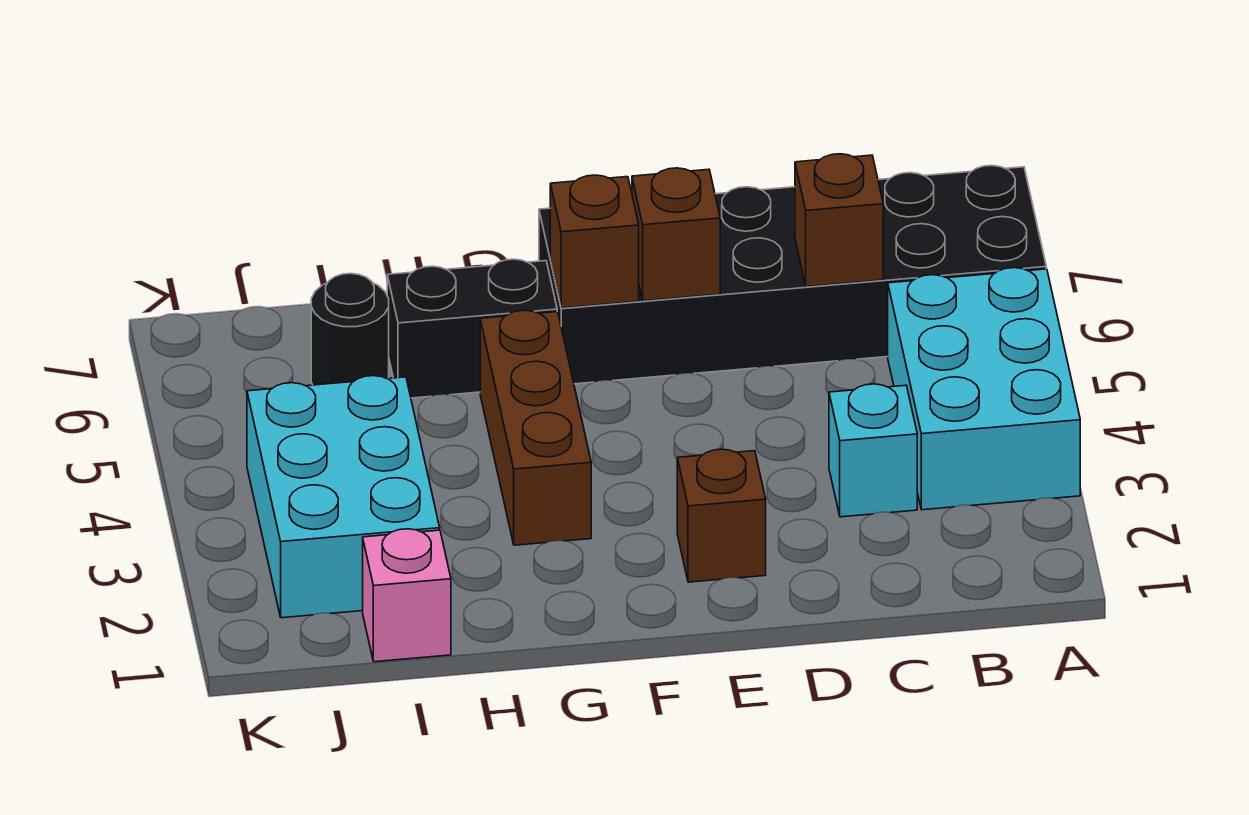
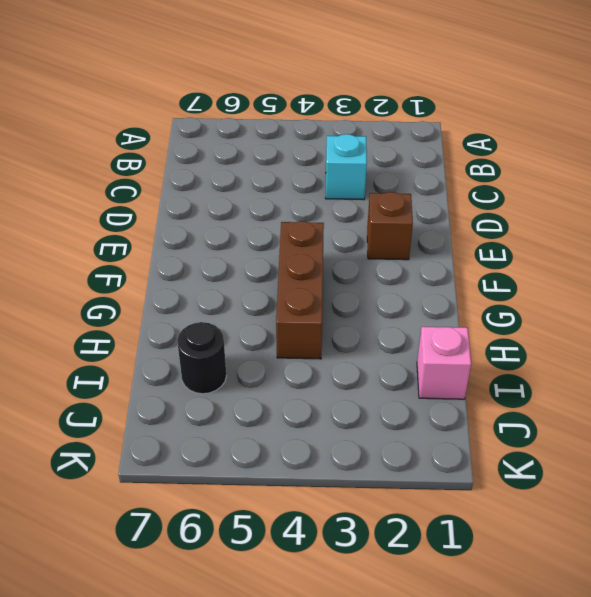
brown brick F4:H4 level 1 -> brown brick G3:G5 level 1
none -> cyan brick A3:B5 level 1
none -> black brick A6:F7 level 1
none -> black brick G6:H6 level 1

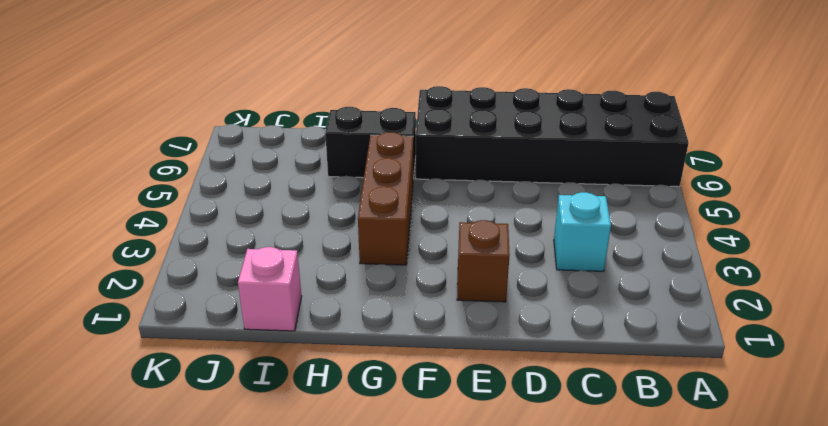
none -> cyan brick A3:B5 level 1
none -> cyan brick I2:J4 level 1
none -> black round brick I6 level 1

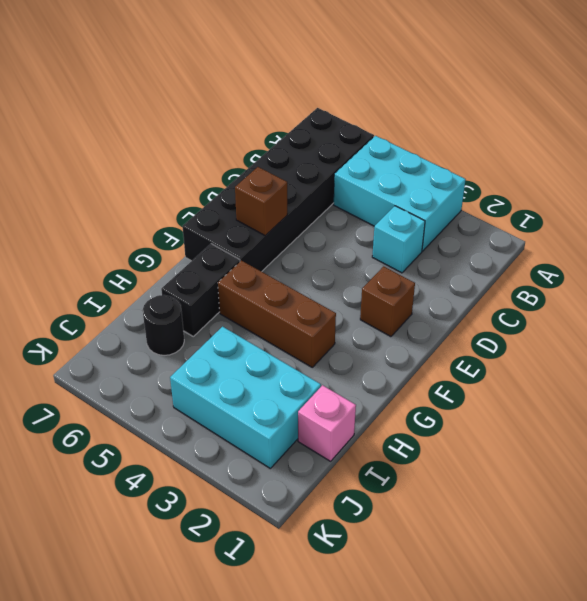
none -> brown brick C6 level 2
none -> brown brick F6 level 2

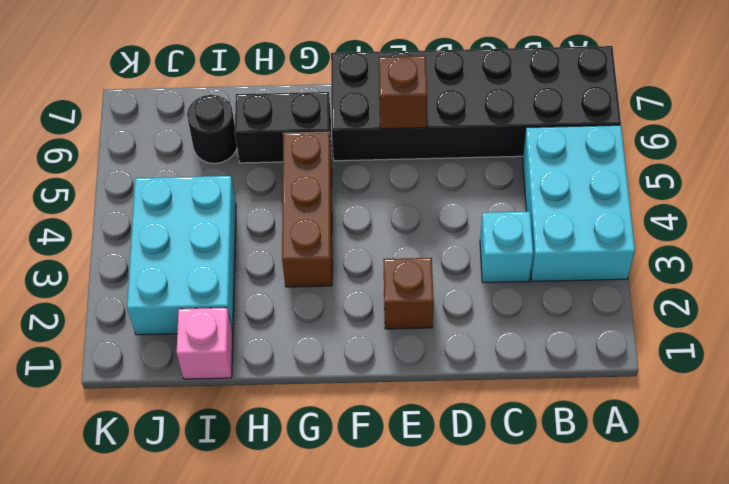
none -> brown brick C6 level 2
none -> brown brick F6 level 2

